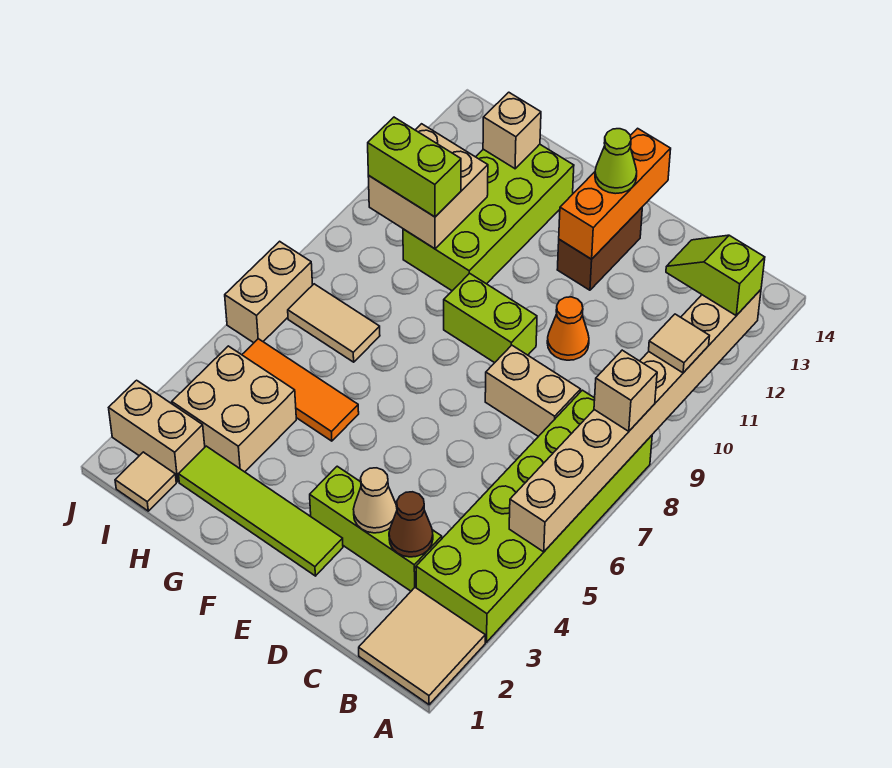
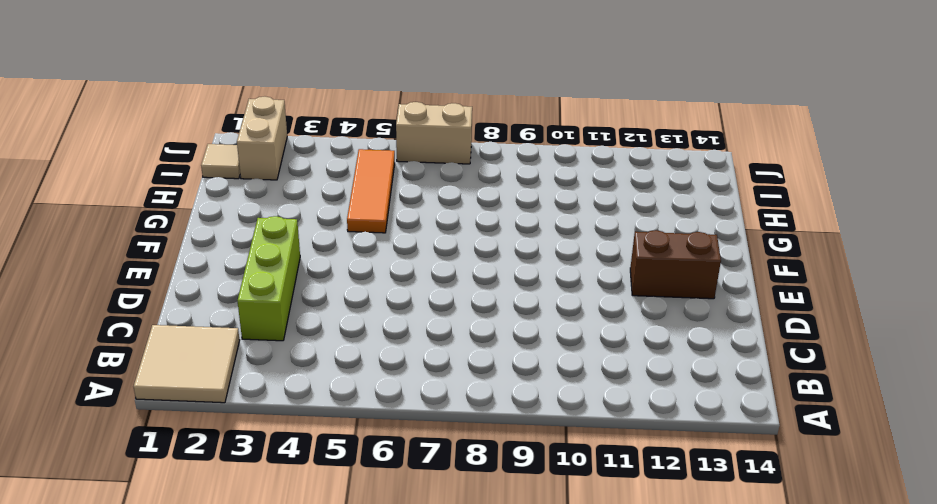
none -> lime brick A3:B8 level 1
none -> tan brick C8:D8 level 1
none -> orange cone D10 level 1

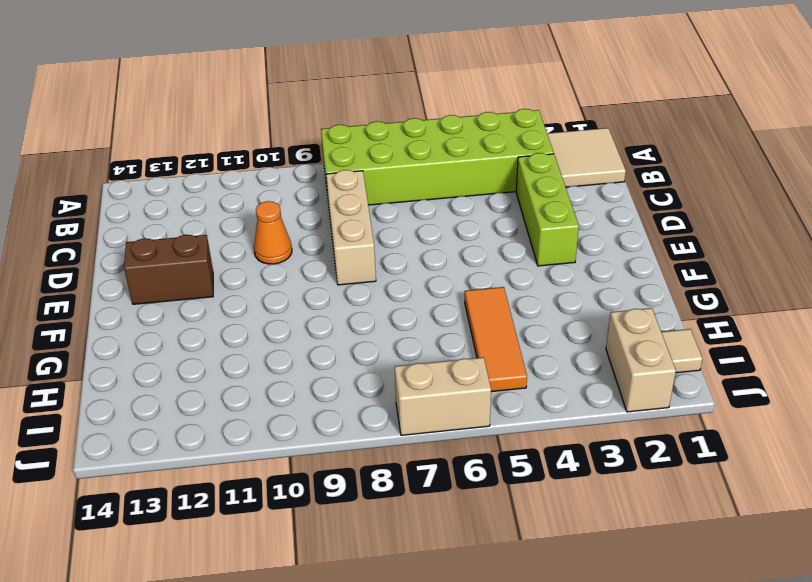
tan brick C8:E8 level 1 -> tan brick C8:D8 level 1
none -> lime tile E2:H2 level 1
none -> lime brick E9:F9 level 1
none -> lime brick G10:H13 level 1

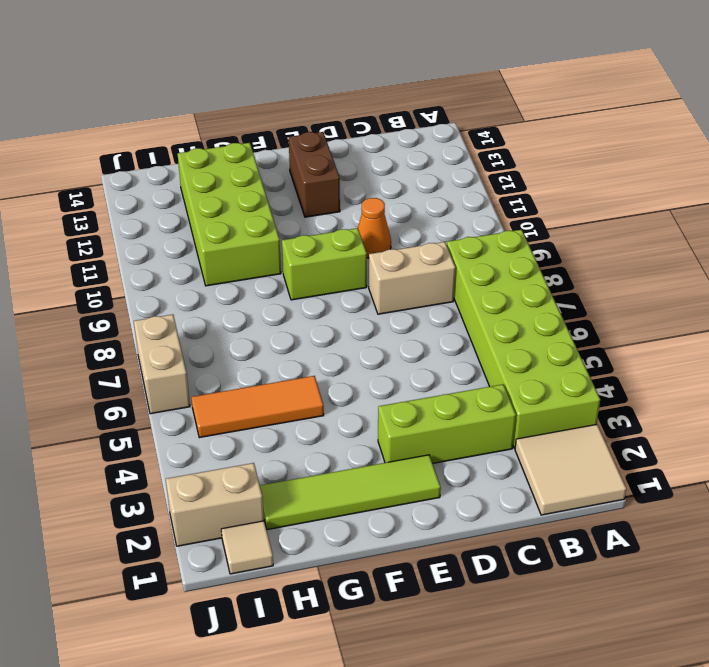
none -> tan brick H3:I4 level 1
none -> tan tile H7:I7 level 1
none -> tan brick A5:A12 level 2

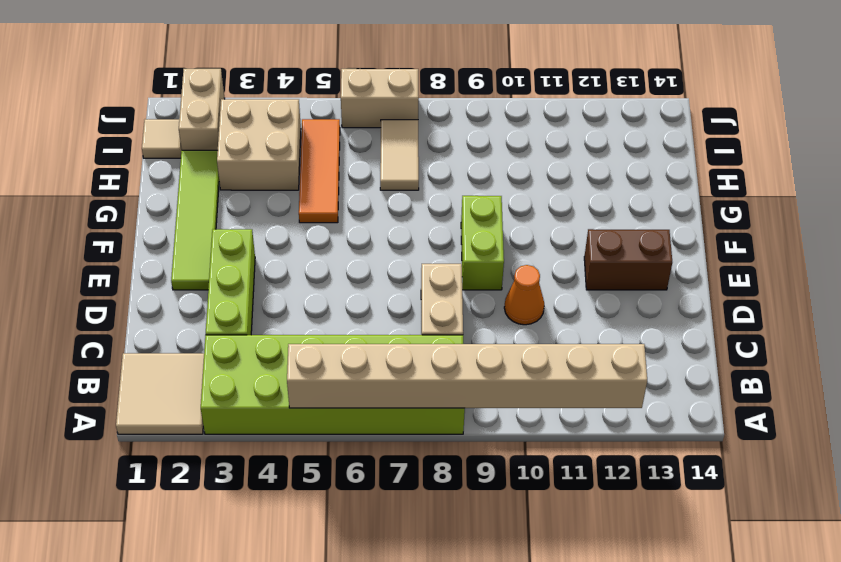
none -> lime brick G10:H13 level 1
none -> brown cone C3 level 2
none -> tan cone D3 level 2

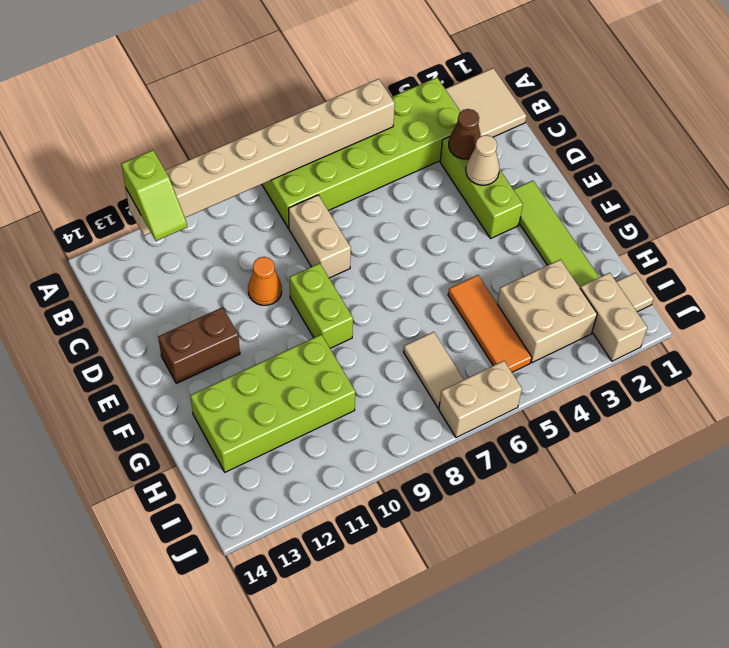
none -> orange brick E12:E14 level 2
none -> tan brick H10:I11 level 2
none -> tan brick H13 level 2

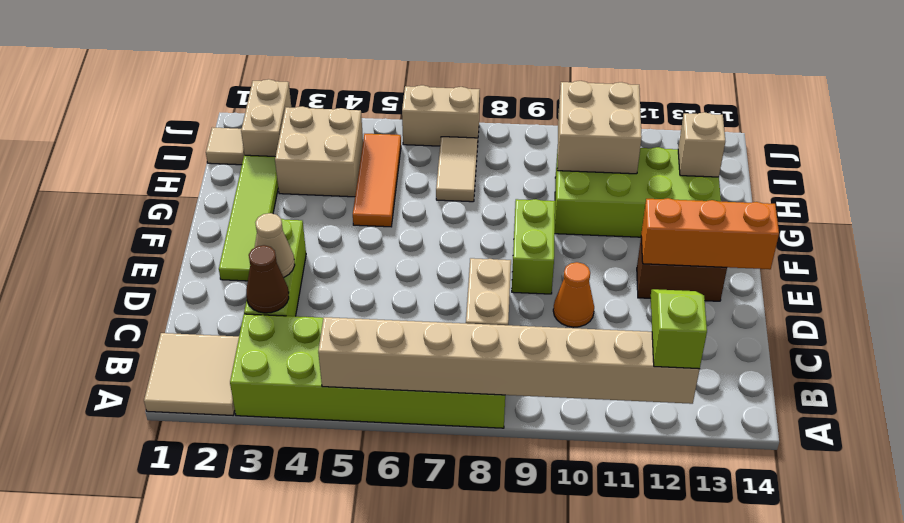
none -> tan brick A8 level 3
none -> tan tile A10 level 3
none -> lime cone E13 level 3

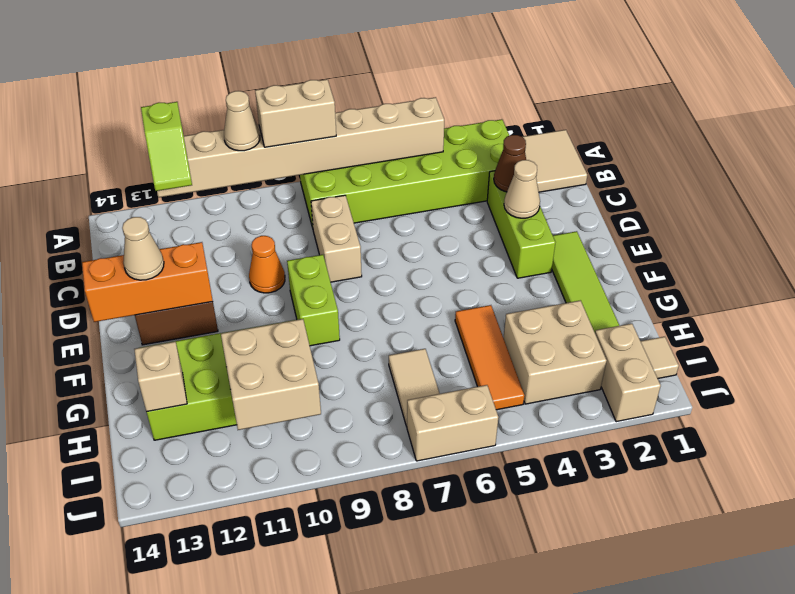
tan brick A8:A9 level 3 -> tan brick A8 level 3
tan cone A10 level 3 -> tan tile A10 level 3
tan cone E13 level 3 -> lime cone E13 level 3
none -> lime brick H10:I10 level 3

